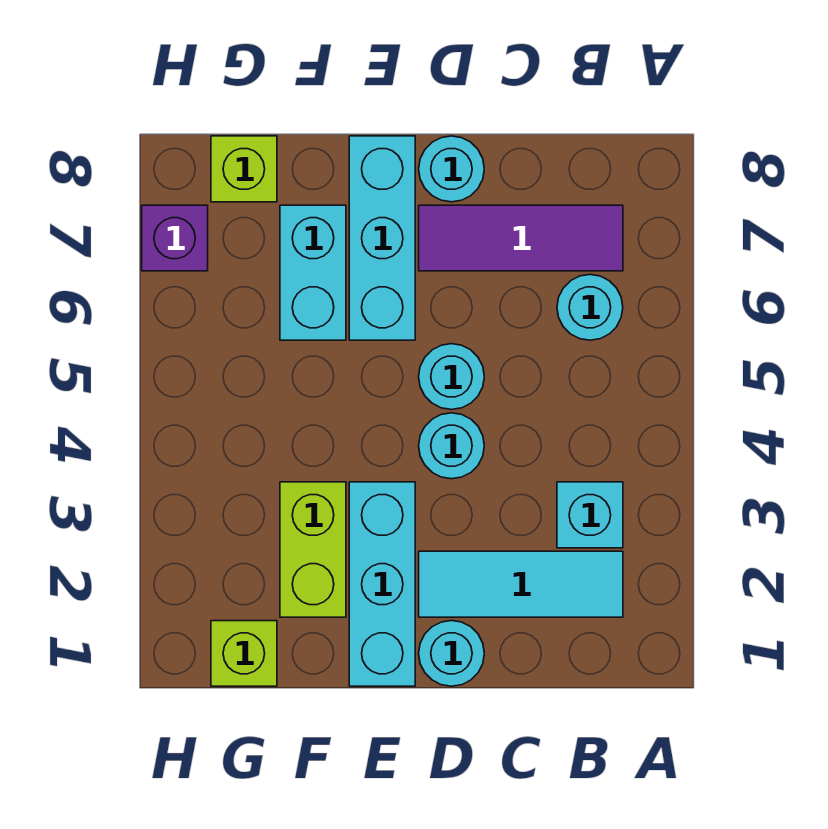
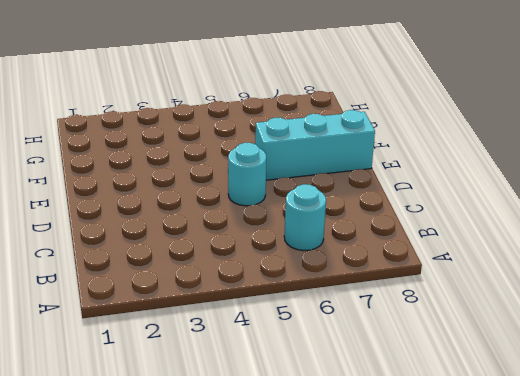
none -> cyan tile B2:D2 level 1
none -> cyan brick B3 level 1
none -> purple tile B7:D7 level 1

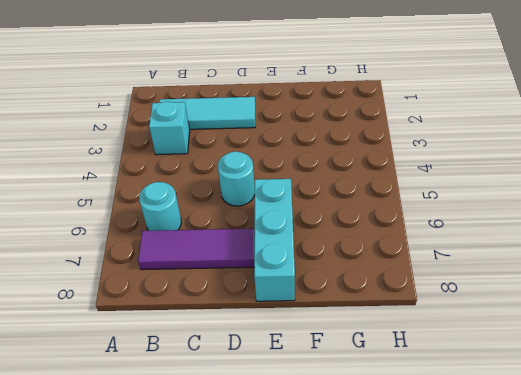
none -> cyan round brick D1 level 1
none -> cyan round brick D4 level 1
none -> cyan round brick D8 level 1

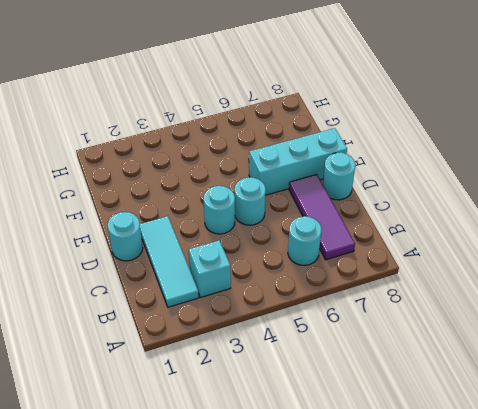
none -> cyan brick E1:E3 level 1
none -> lime brick F2:F3 level 1
none -> cyan brick F6:F7 level 1

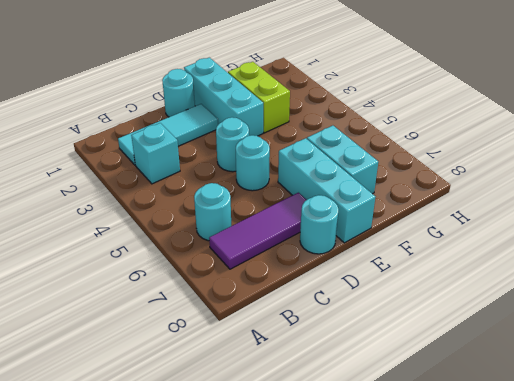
none -> lime brick G1 level 1
none -> lime brick G8 level 1
none -> purple brick H7 level 1

